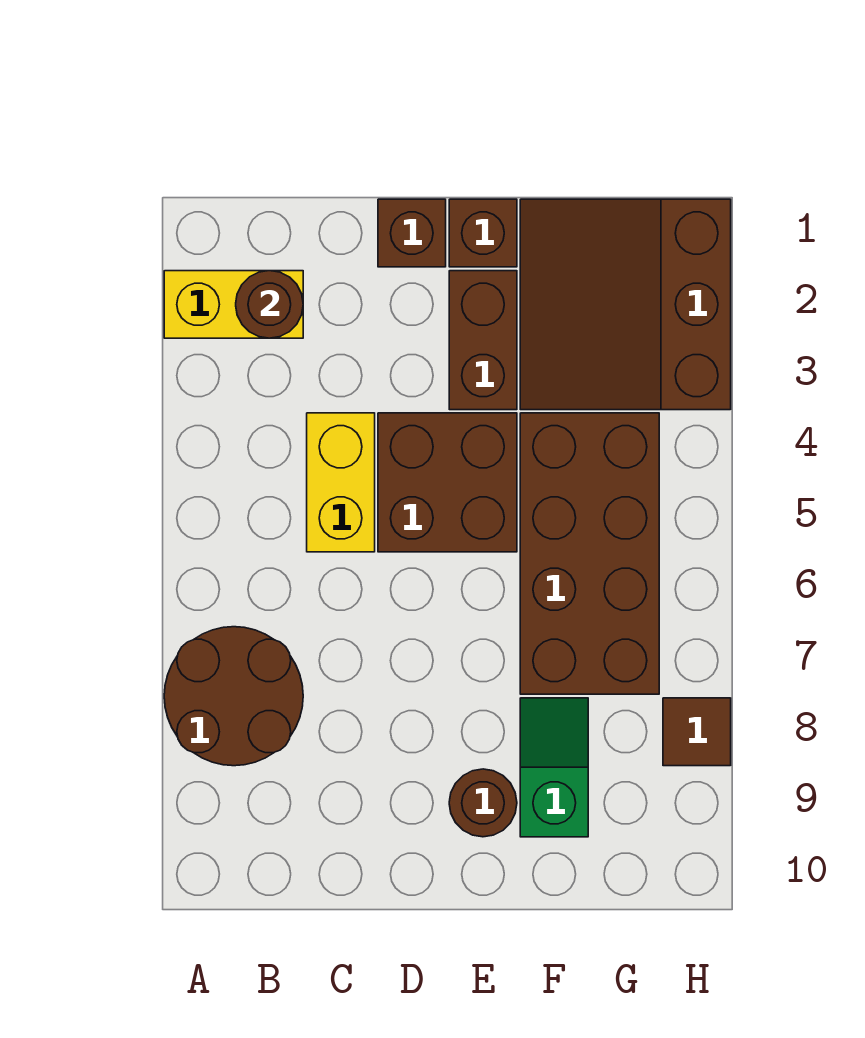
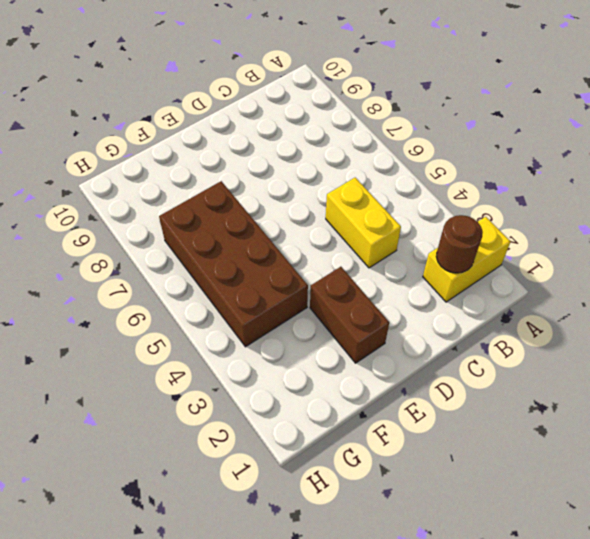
none -> brown round brick A7:B8 level 1
none -> brown brick D1 level 1
none -> brown brick D4:E5 level 1

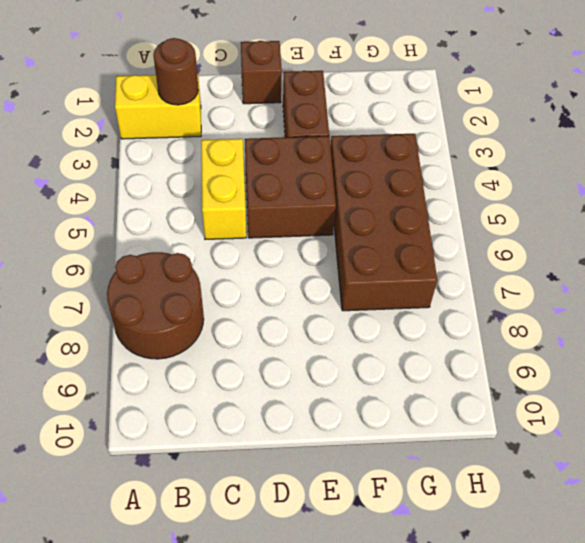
none -> brown brick E1 level 1
none -> brown round brick E9 level 1
none -> brown slope F1:H3 level 1 top H

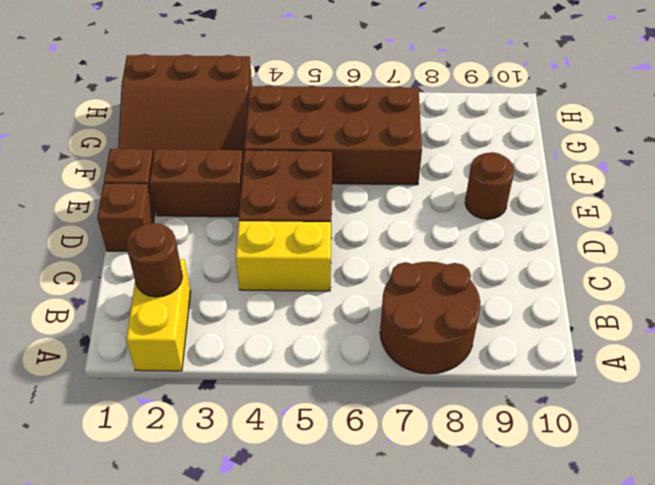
none -> green slope F8:F9 level 1 top 9
none -> brown tile H8 level 1

